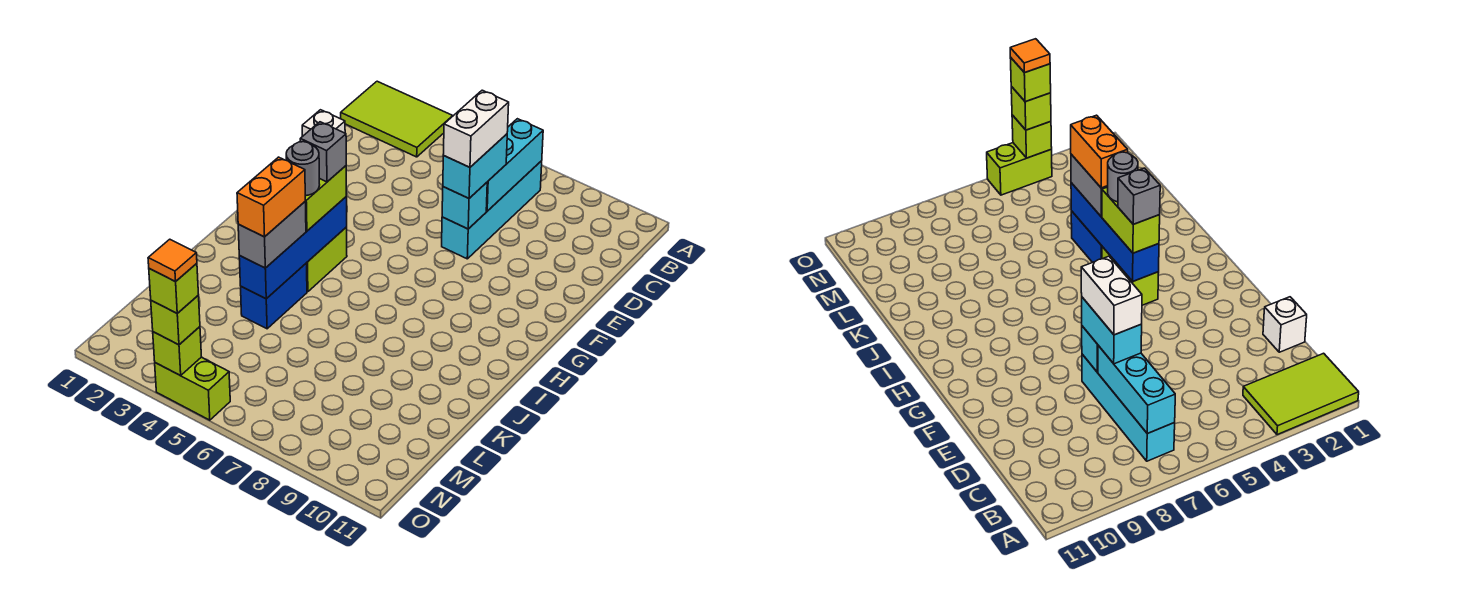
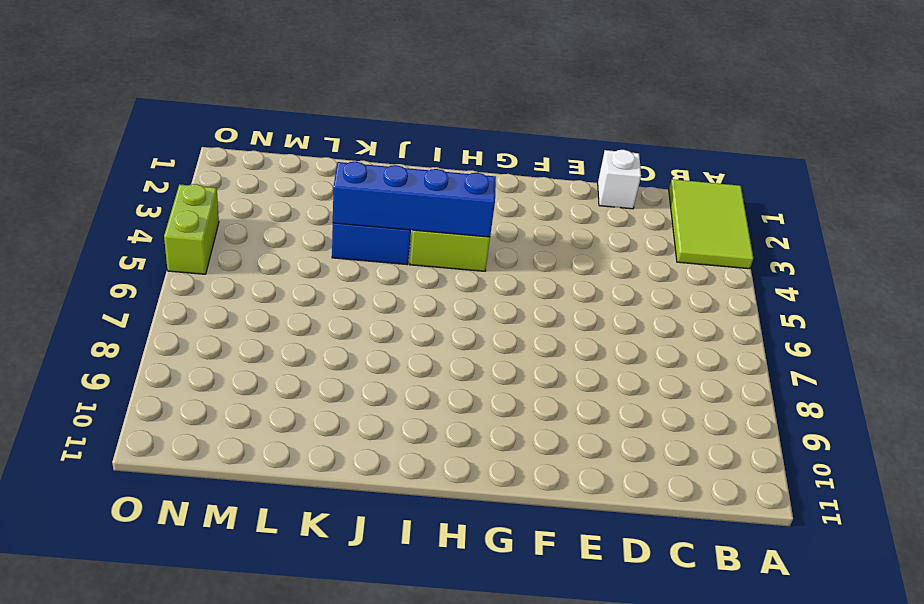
none -> cyan brick B7:E7 level 1
none -> cyan brick B7:D7 level 2
none -> cyan brick E7 level 2

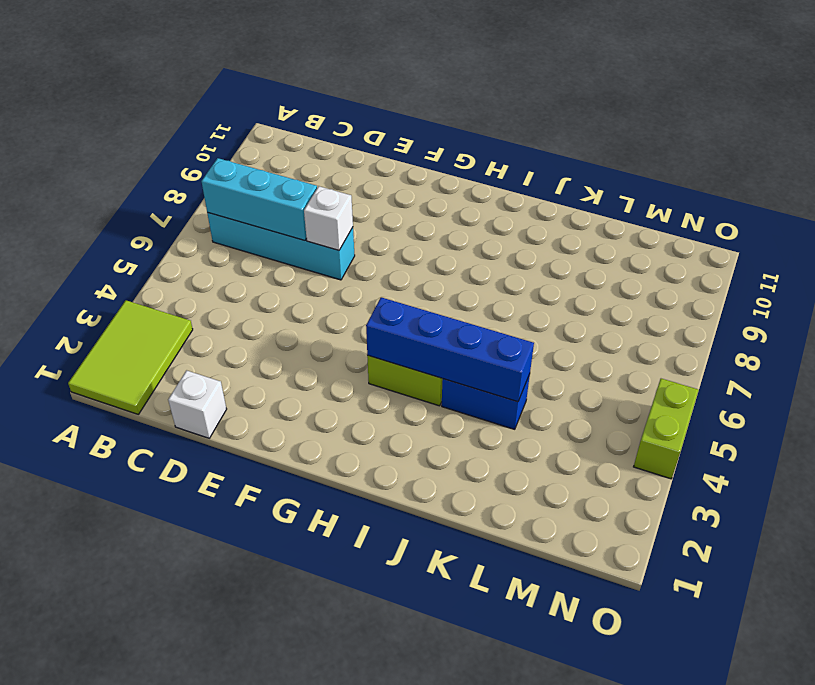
white brick E7 level 2 -> cyan brick E7 level 2
none -> lime brick O4 level 2
none -> cyan brick D7:E7 level 3
none -> lime brick H4:I4 level 3

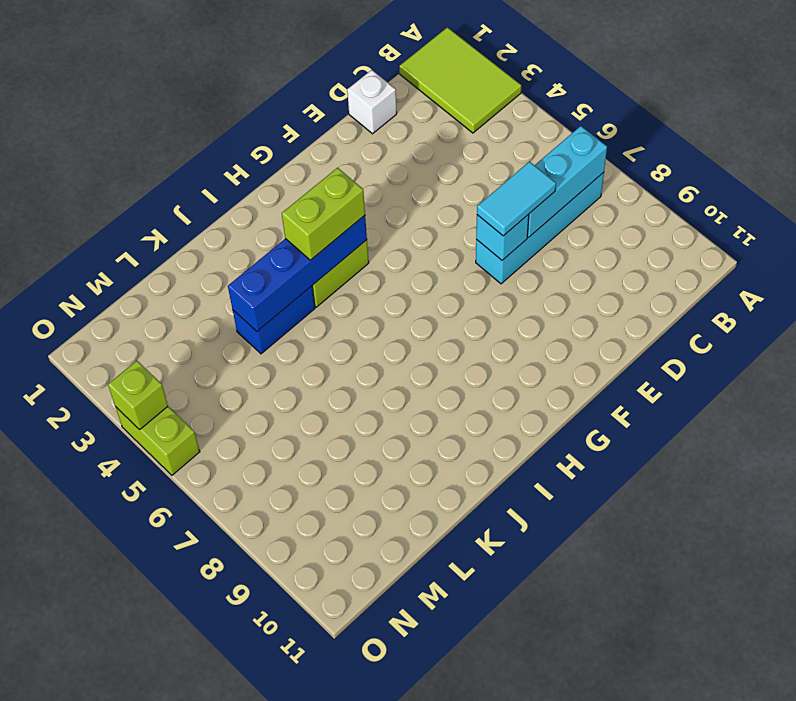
cyan tile D7:E7 level 3 -> cyan brick D7:E7 level 3
none -> grey brick J4:K4 level 3
none -> lime brick O4 level 3
none -> white brick D7:E7 level 4

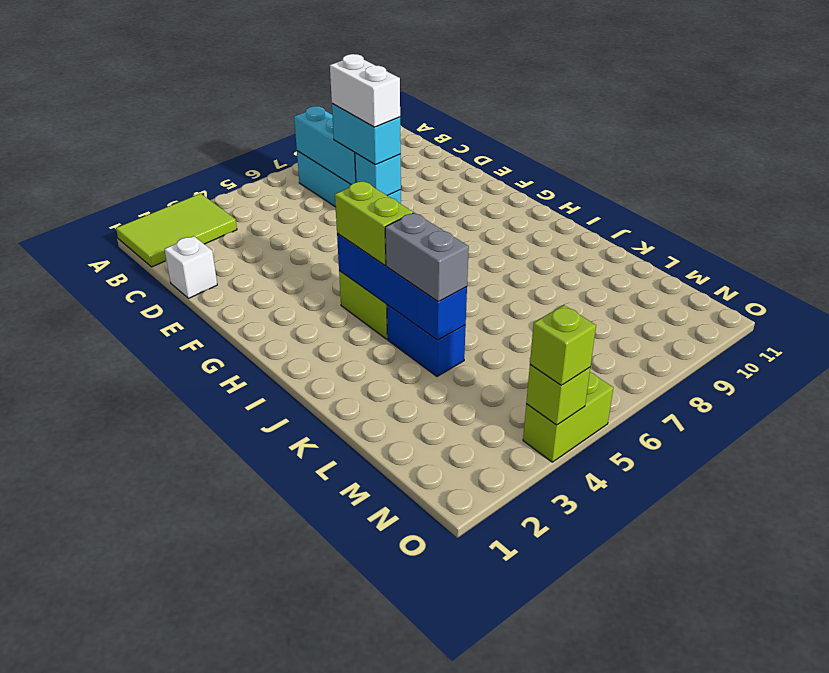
none -> grey brick H4 level 4
none -> grey round brick I4 level 4
none -> orange brick J4:K4 level 4

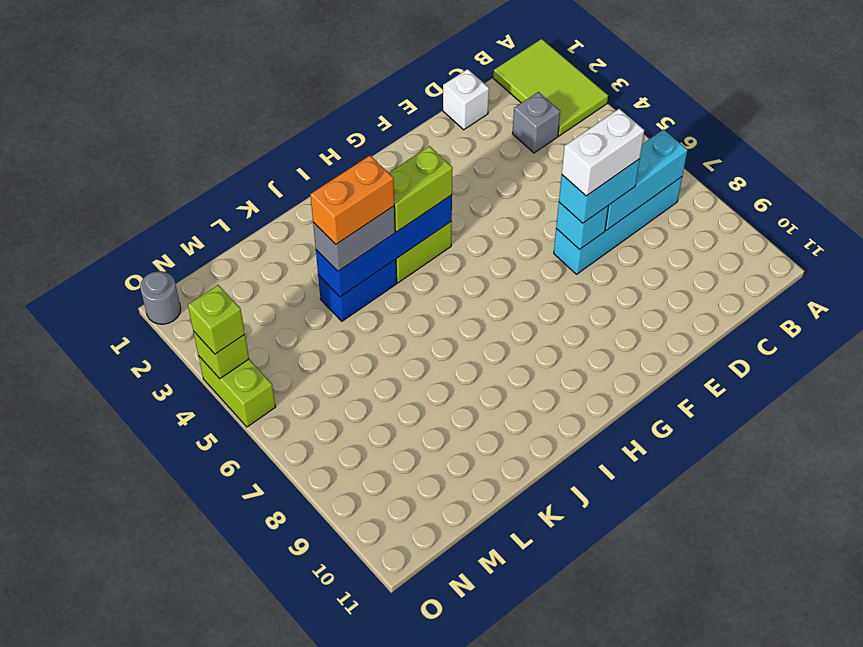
grey brick C3 level 1 -> grey brick H4 level 4
grey round brick O1 level 1 -> grey round brick I4 level 4
none -> lime brick O4 level 4
none -> orange tile O4 level 5

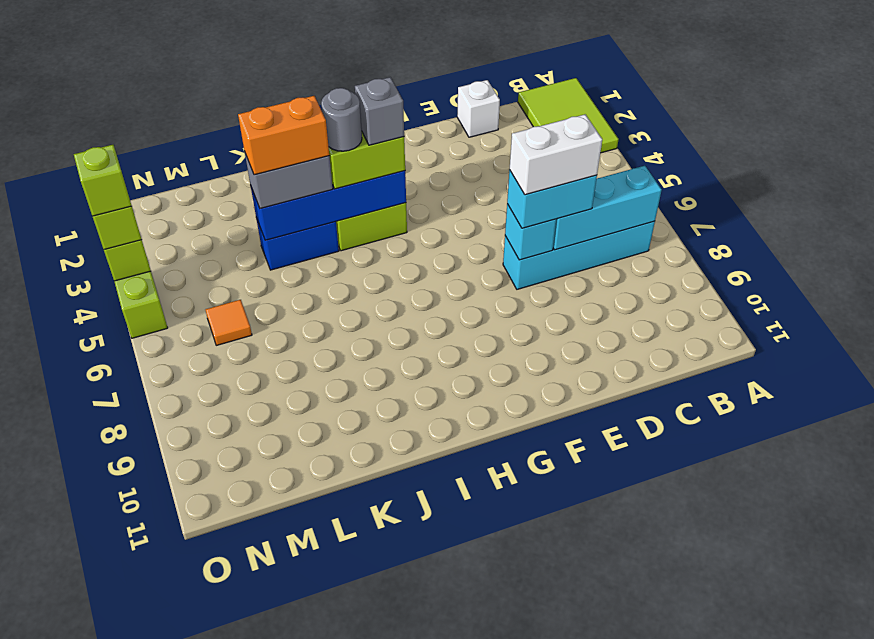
orange tile M6 level 1 -> orange tile O4 level 5

